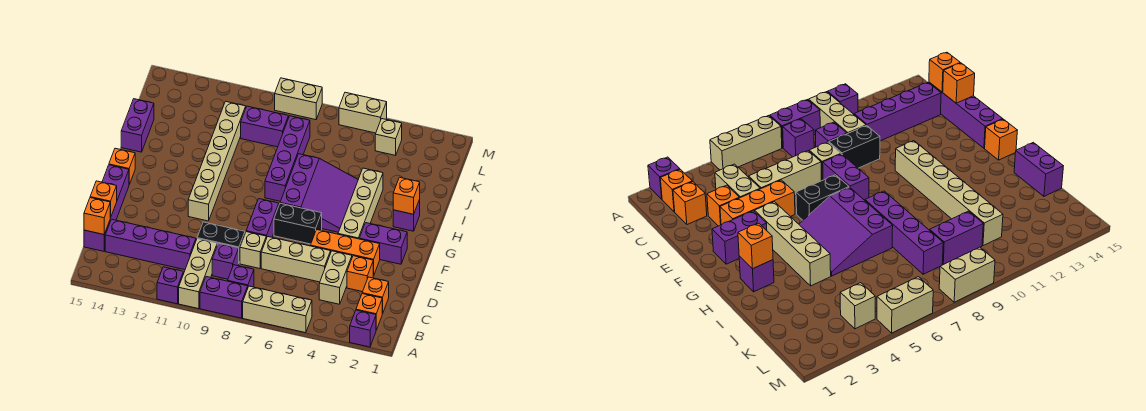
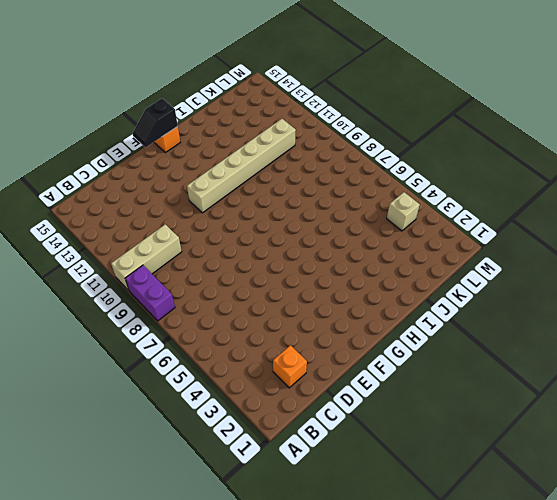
black slope F15:G15 level 2 top G -> none
none -> purple brick A2 level 1
none -> tan brick A5:A7 level 1
none -> purple brick A11 level 1
none -> orange brick B2 level 1

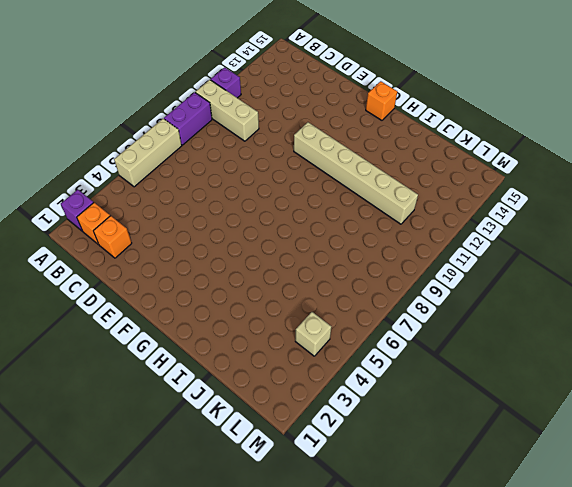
none -> purple brick B8 level 1
none -> tan brick C4:D4 level 1
none -> purple brick C9 level 1
none -> purple brick C11:C14 level 1

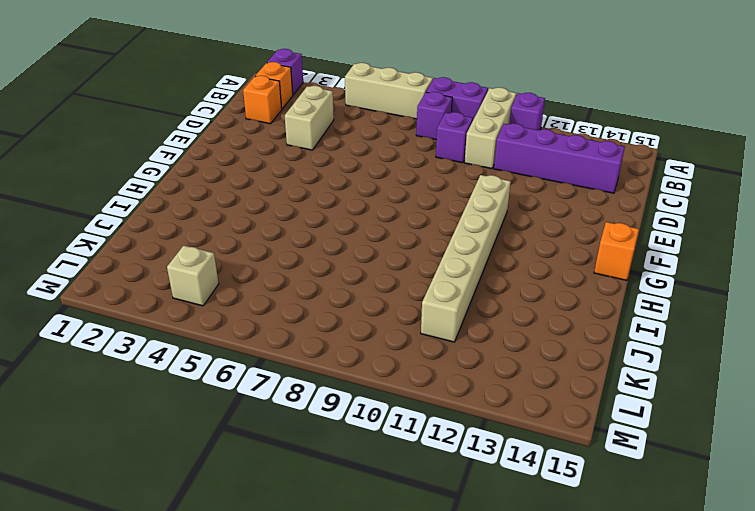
none -> purple brick C15:F15 level 1
none -> orange brick D3 level 1
none -> tan brick D5:D7 level 1
none -> tan brick D8 level 1

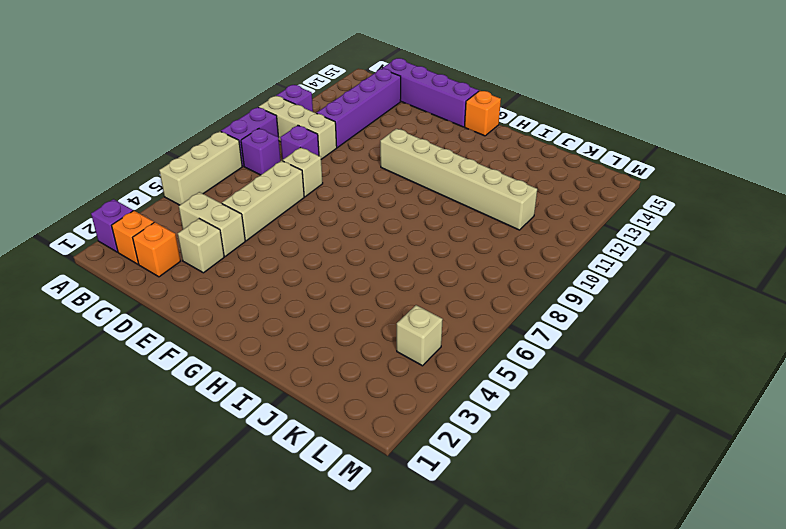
tan brick D3 level 1 -> orange brick D3 level 1
none -> black brick D9:D10 level 1
none -> orange brick E3:E5 level 1
none -> purple brick E8:F8 level 1
none -> purple brick F2:F3 level 1

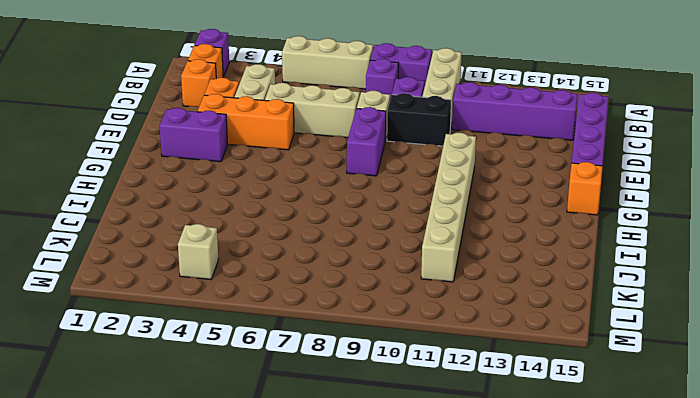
none -> purple brick A11 level 1
none -> tan brick F4:I4 level 1
none -> black brick F6:F7 level 1
none -> purple slope G5:I7 level 1 top 7

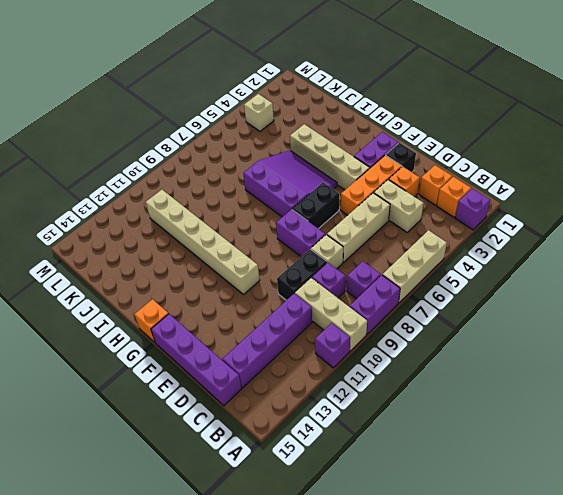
black brick E2 level 1 -> none
none -> purple brick H2 level 1
none -> purple brick H8:K8 level 1
none -> purple brick I15:J15 level 1
none -> purple brick K9:K10 level 1

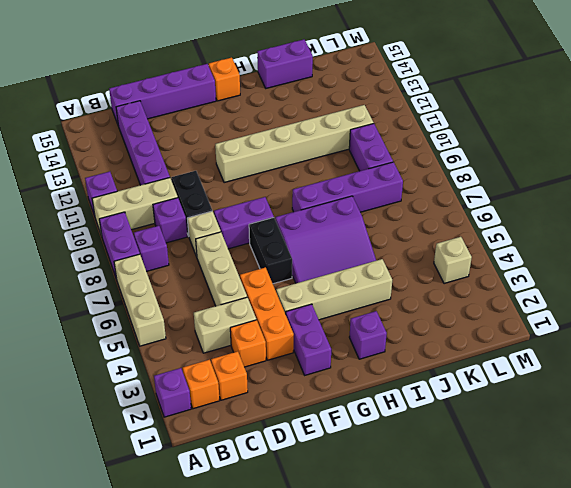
none -> tan brick M5:M6 level 1
none -> tan brick M8:M9 level 1
none -> orange brick C15 level 2
none -> orange brick D15 level 2

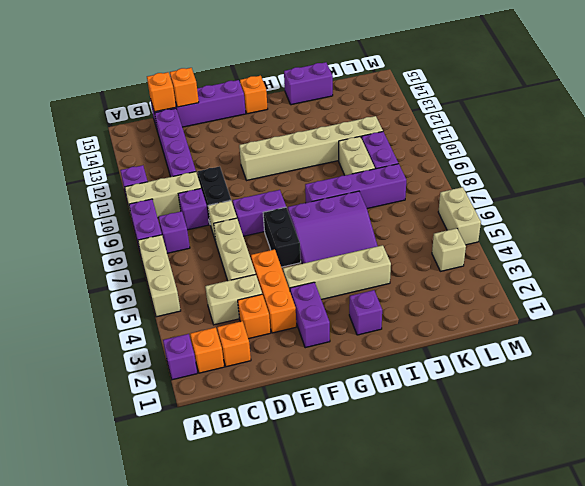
tan brick J9:J10 level 1 -> tan brick M8:M9 level 1
none -> orange brick H2 level 2

